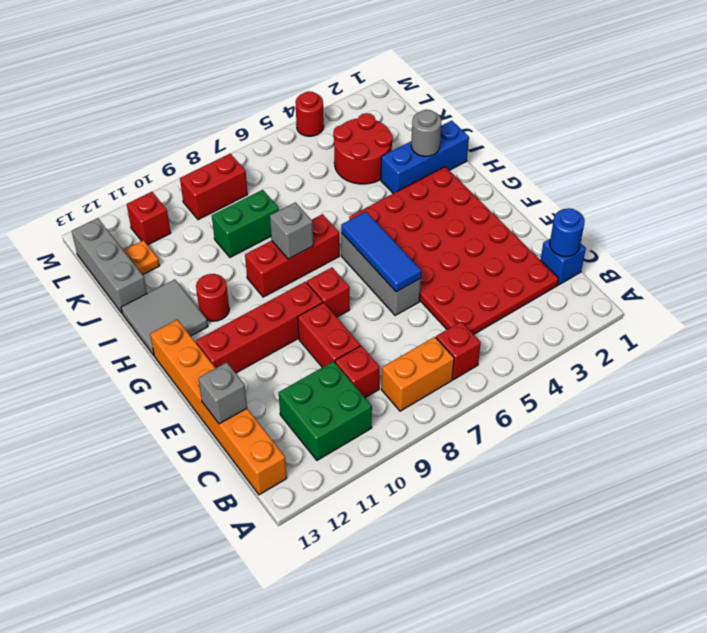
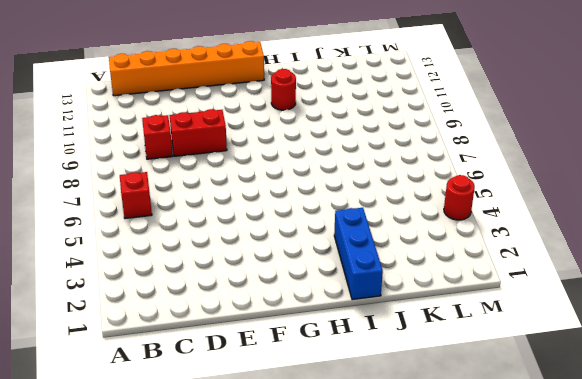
none -> orange brick B7:B8 level 1
none -> green brick B10:C11 level 1
none -> blue brick C1 level 1

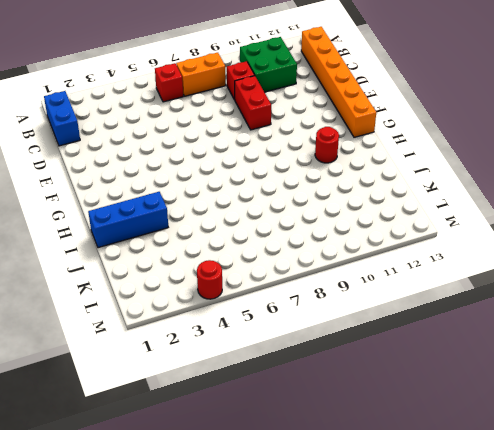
blue brick B1:C1 level 1 -> blue brick C1 level 1
none -> red plate C2:H5 level 1
none -> grey brick E6:G6 level 1
none -> red brick F8 level 1

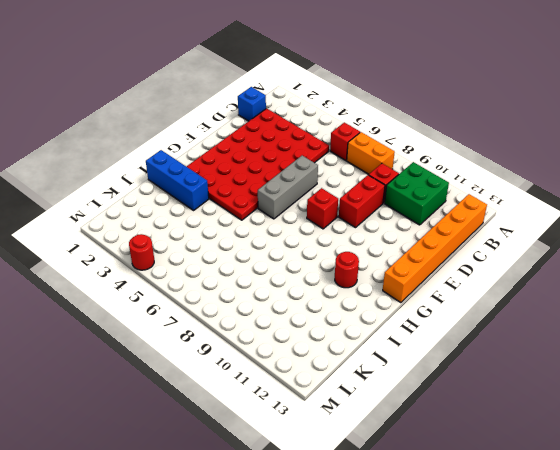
none -> red brick F9:F12 level 1
none -> red brick H7:H9 level 1
none -> grey tile H12:I13 level 1

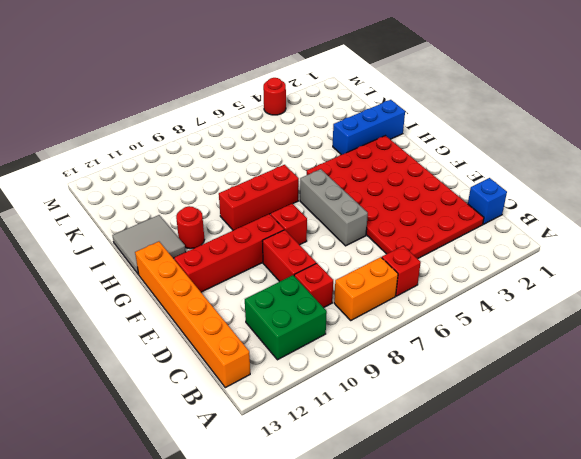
none -> red round brick J3:K4 level 1
none -> green brick J8:J9 level 1
none -> grey brick J13:L13 level 1

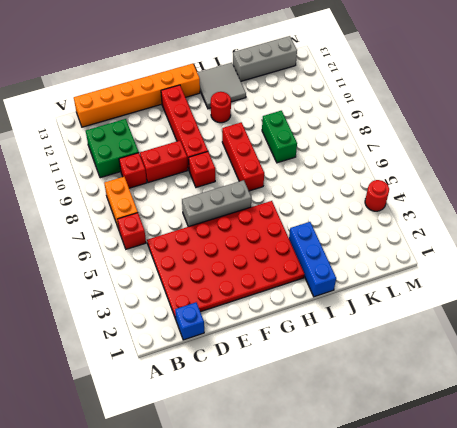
none -> red round brick J3:K4 level 1
none -> orange plate K12 level 1
none -> red brick L8:L9 level 1

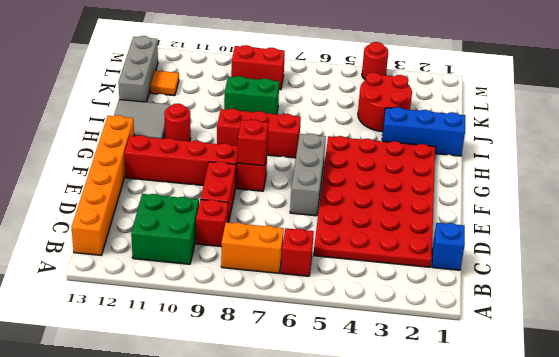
red brick F8 level 2 -> red brick L11 level 1
orange tile K12 level 1 -> orange plate K12 level 1
none -> blue round brick C1 level 2
none -> grey brick D13 level 2
none -> blue tile E6:G6 level 2

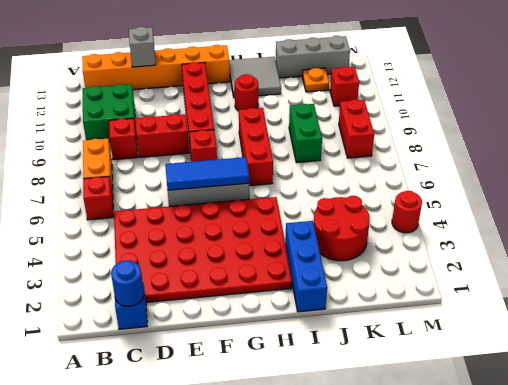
none -> grey brick H8 level 2
none -> grey round brick I2 level 2

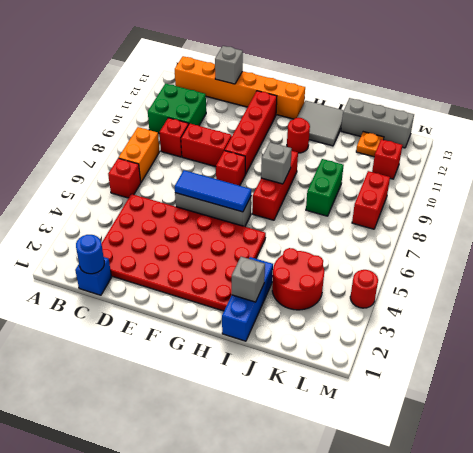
grey brick I2 level 2 -> grey round brick I2 level 2

